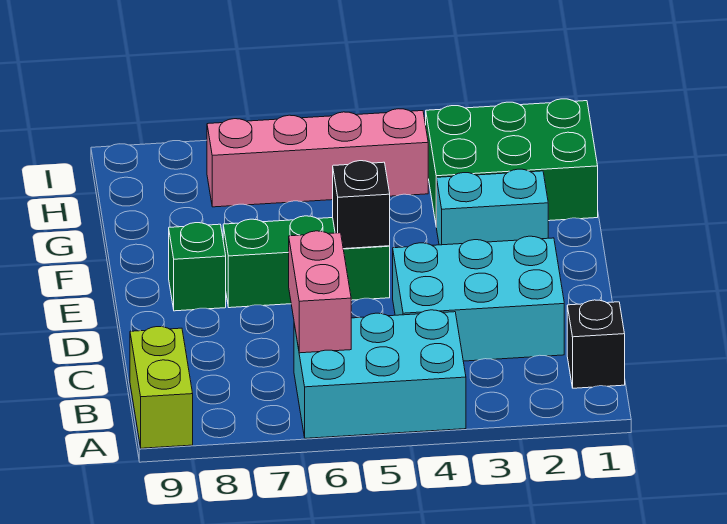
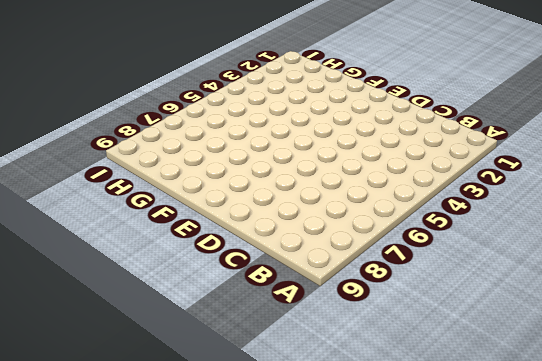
none -> cyan brick A4:B6 level 1
none -> lime brick A9:B9 level 1

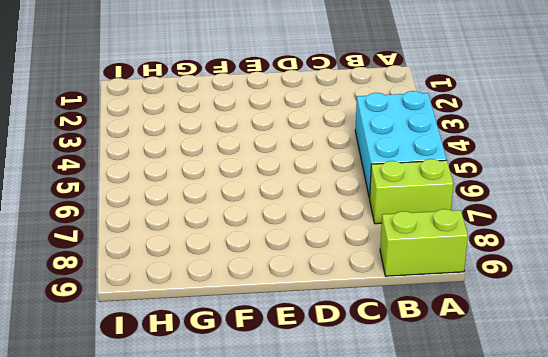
lime brick A7:B7 level 1 -> none
none -> black brick B1 level 1
none -> cyan brick C2:D4 level 1

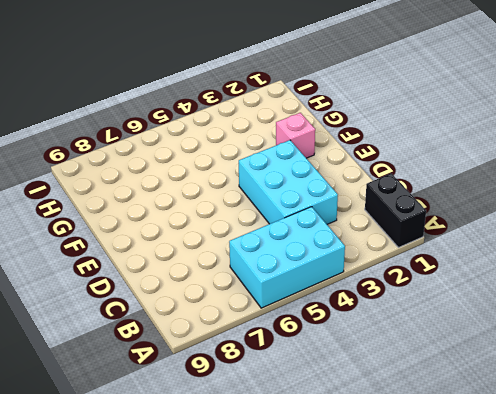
black brick A1:B1 level 1 -> black brick B1 level 1
cyan brick C3:E4 level 1 -> cyan brick C2:D4 level 1
pink brick F2 level 1 -> cyan brick F2:F3 level 1
none -> lime brick A9:B9 level 1
none -> green brick E5:E7 level 1

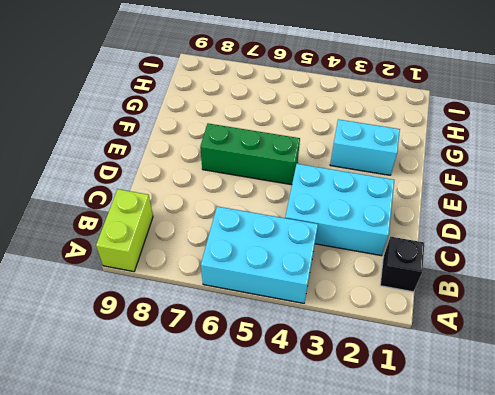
none -> green brick E8 level 1
none -> green brick G1:H3 level 1

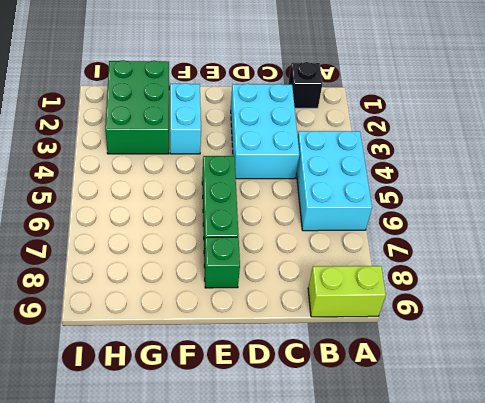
none -> pink brick H4:H7 level 1
none -> pink brick B6:C6 level 2

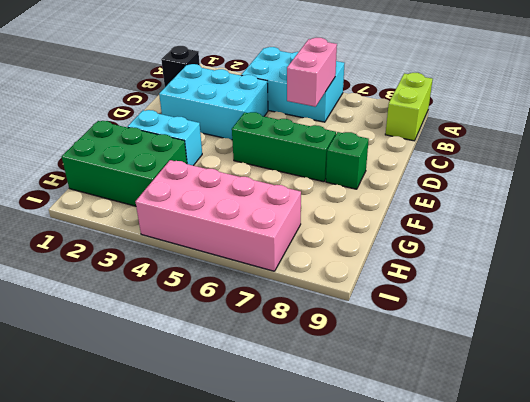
pink brick H4:I7 level 1 -> pink brick H4:H7 level 1
none -> black brick E5 level 2

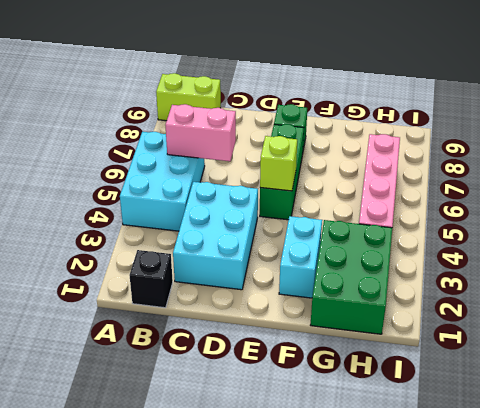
lime brick E5 level 2 -> black brick E5 level 2

